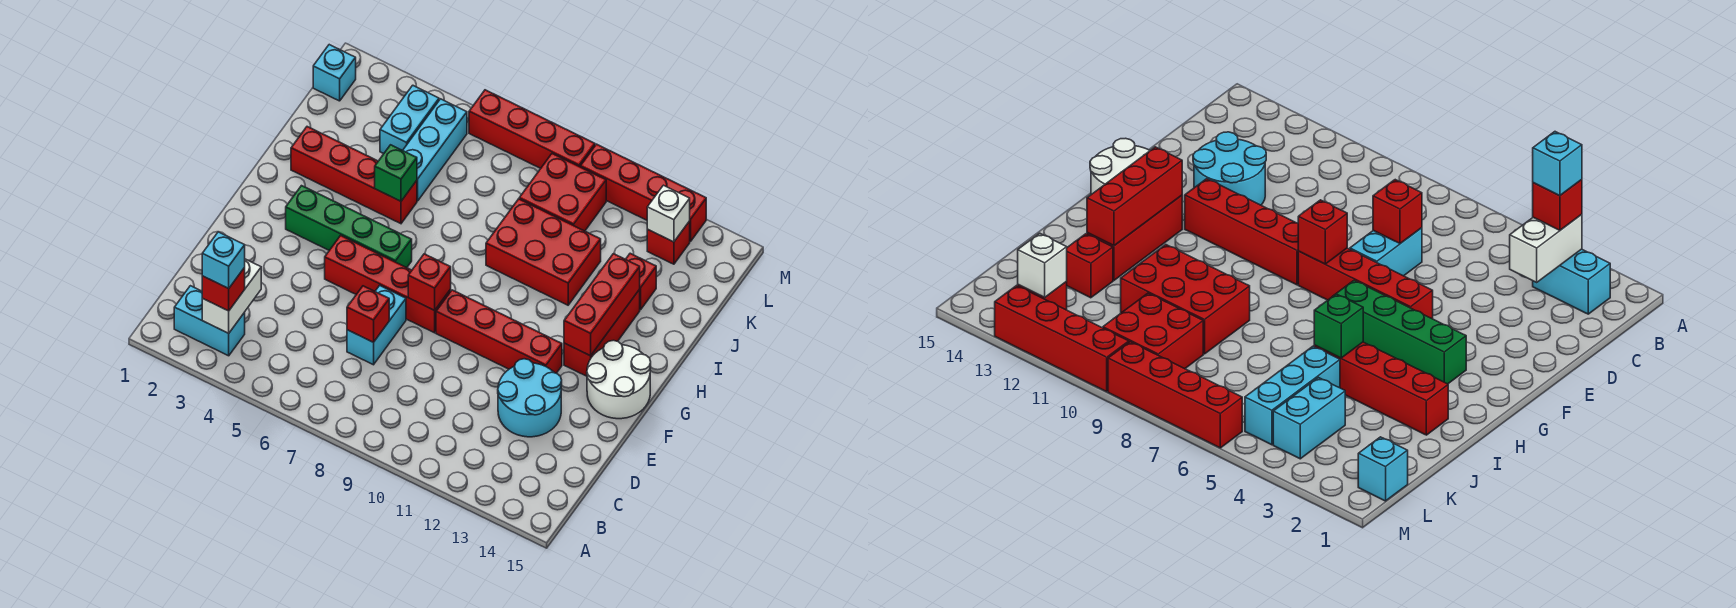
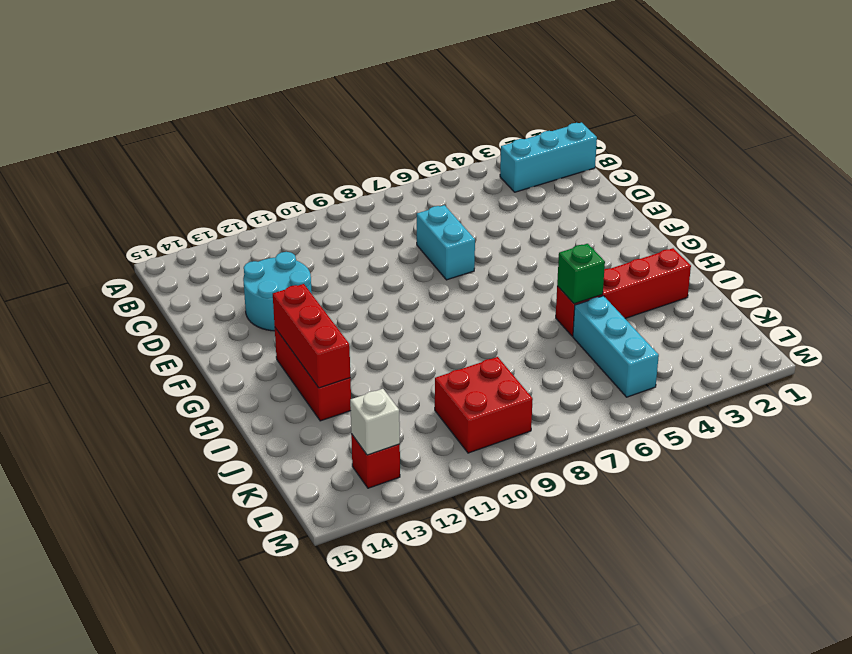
cyan brick B1:B3 level 1 -> cyan brick B2:B3 level 1
none -> red brick F5:F8 level 1
none -> red brick F9:F12 level 1
none -> white round brick F14:G15 level 1

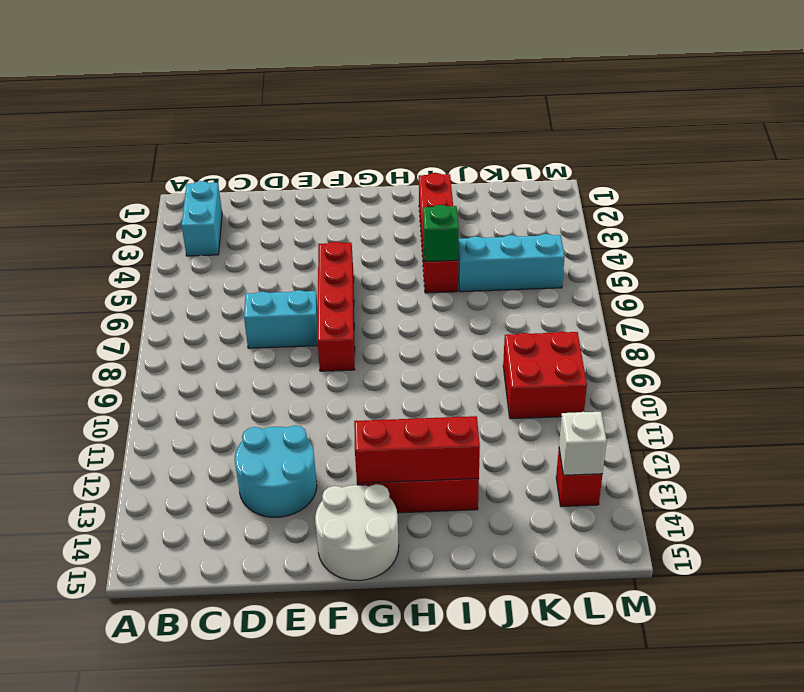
none -> red brick F9:F12 level 1
none -> green brick G3:G6 level 1
none -> red brick I9:J11 level 1

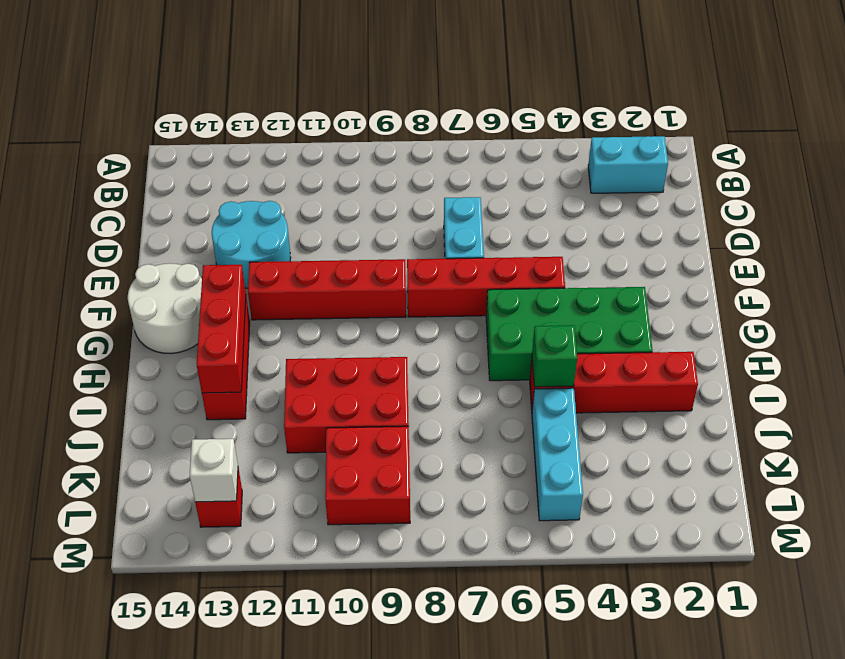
green brick G3:H6 level 1 -> green brick G3:G6 level 1
none -> red brick J13 level 1
none -> cyan brick K4:L4 level 1
none -> cyan brick L1 level 1

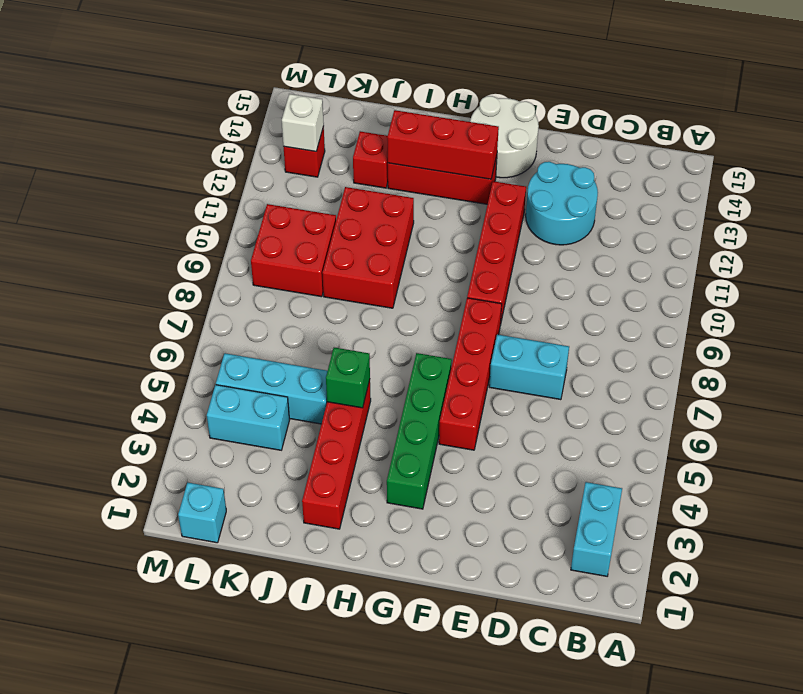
none -> red brick M6:M9 level 1
none -> red brick M10:M13 level 1
none -> white brick B3:C3 level 2

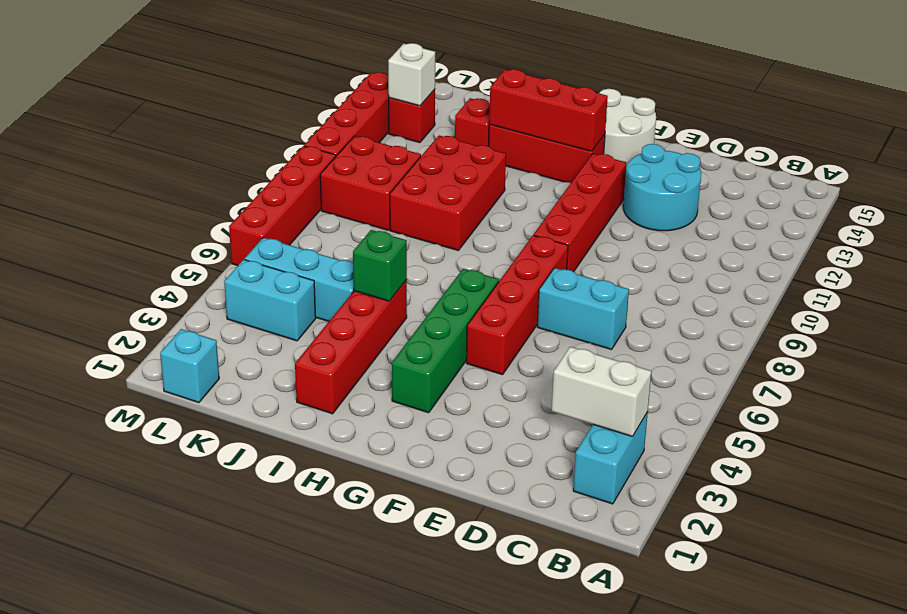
none -> red brick D7 level 2
none -> red brick F8 level 2
none -> red brick B3 level 3

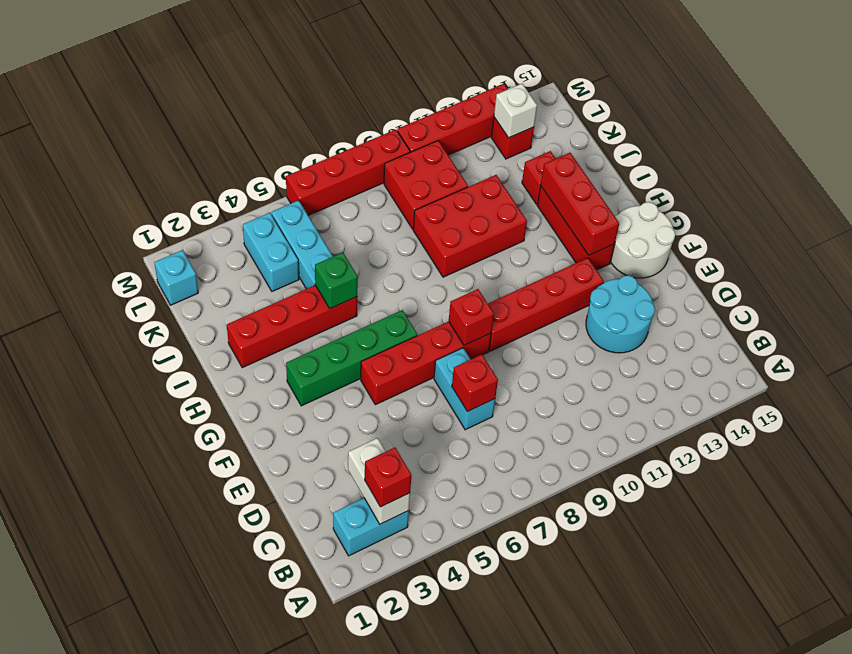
none -> cyan brick B3 level 4

